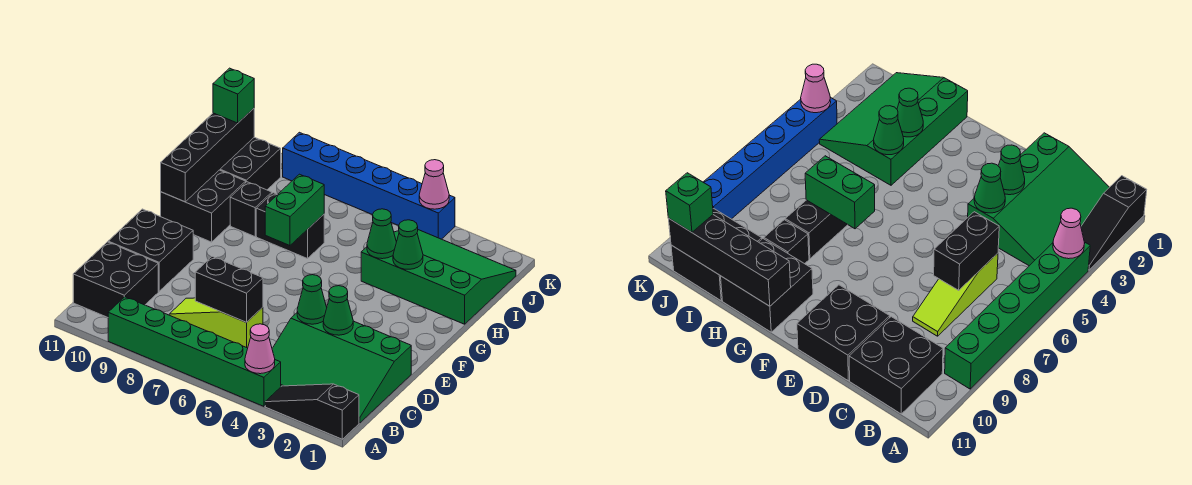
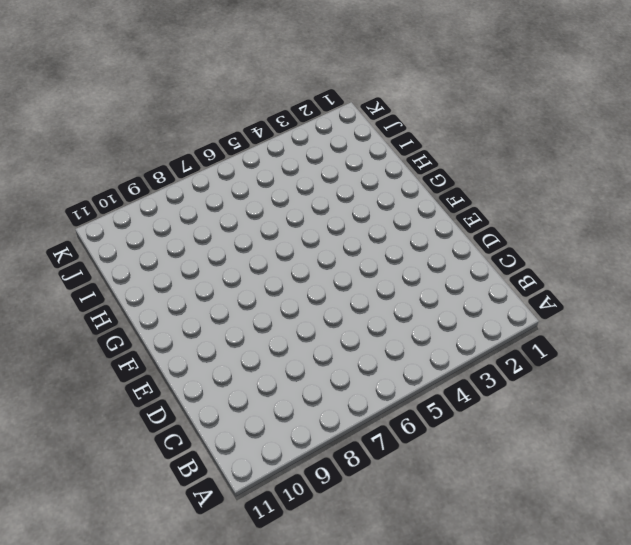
none -> black slope A1:A3 level 1 top 1
none -> green brick A4:A9 level 1
none -> green slope B1:D4 level 1 top D

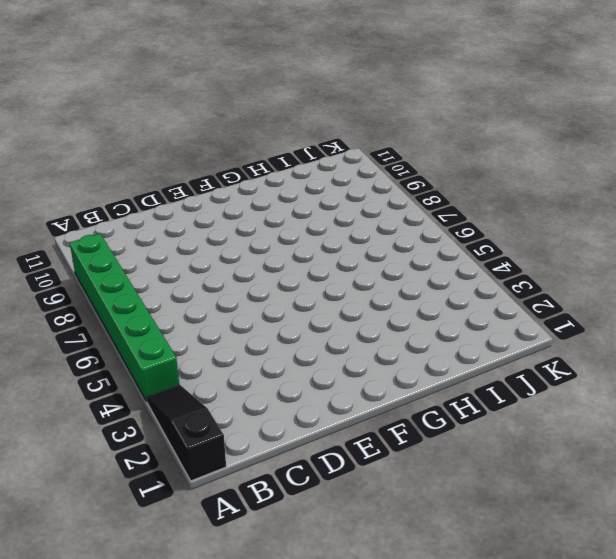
none -> green slope B1:D4 level 1 top D
none -> black brick B10:C11 level 1
none -> lime slope C6:C8 level 1 top 6

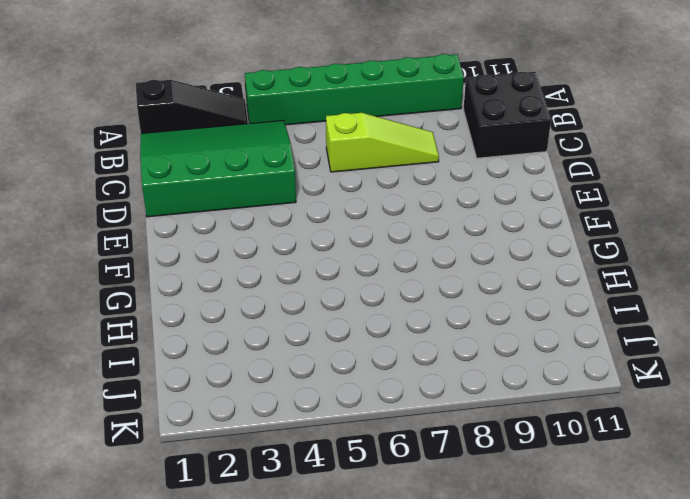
none -> black brick D10:E11 level 1
none -> black brick G10:H11 level 1
none -> green slope H1:J4 level 1 top H

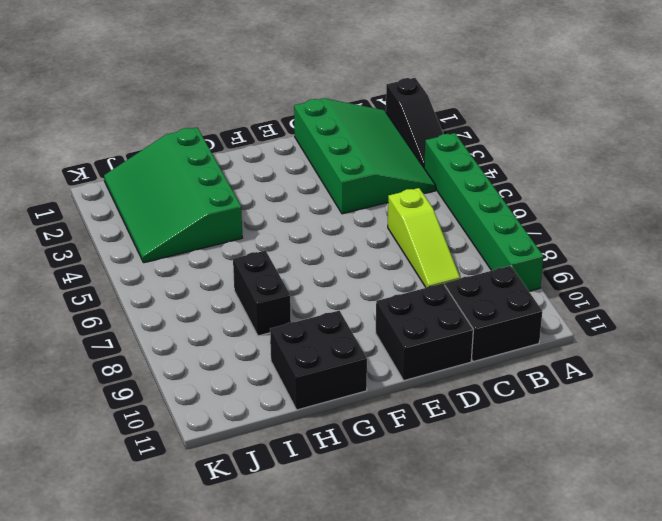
none -> black brick H9 level 1
none -> black brick I10:J11 level 1
none -> blue brick K4:K9 level 1

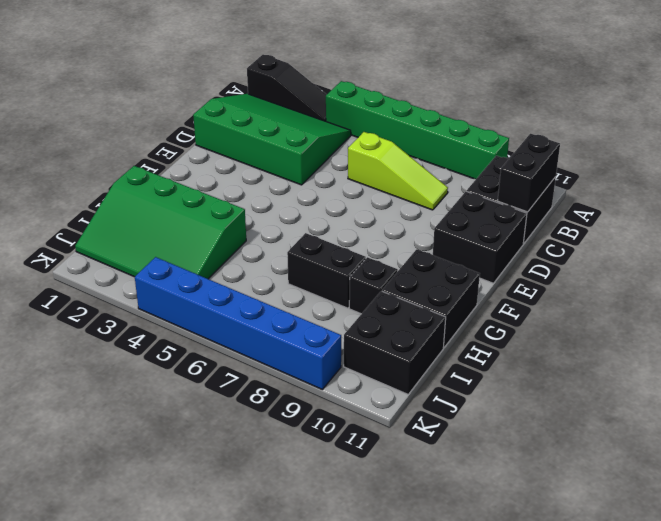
black brick B11:C11 level 2 -> black brick C6:C7 level 2
none -> pink cone A4 level 2
none -> green cone D3 level 2
none -> green cone D4 level 2

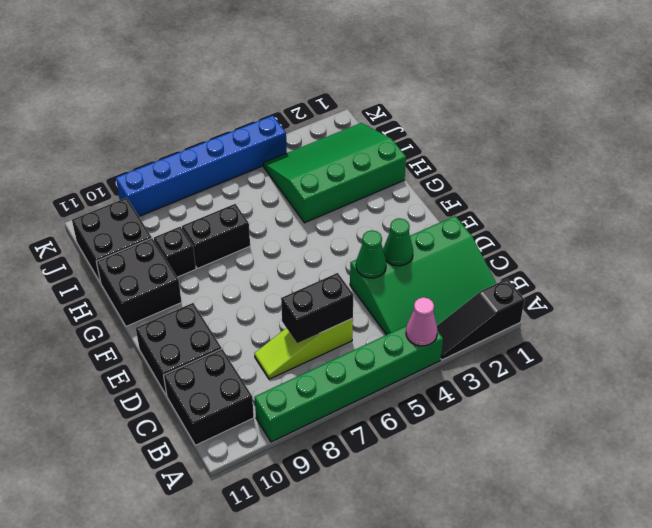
none -> green brick G7:H7 level 2
none -> black brick G11:J11 level 2
none -> green cone H3 level 2

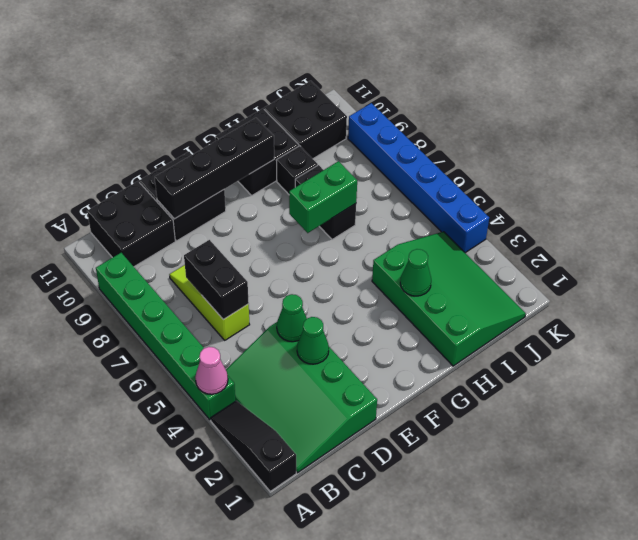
black brick D10:G10 level 2 -> black brick G11:J11 level 2
none -> green cone H4 level 2
none -> pink cone K4 level 2
none -> green brick J11 level 3

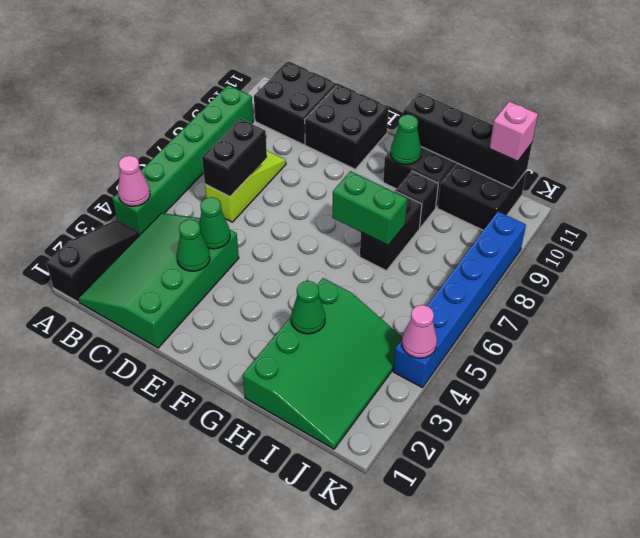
green cone G10 level 2 -> green cone H4 level 2
pink brick J11 level 3 -> green brick J11 level 3

